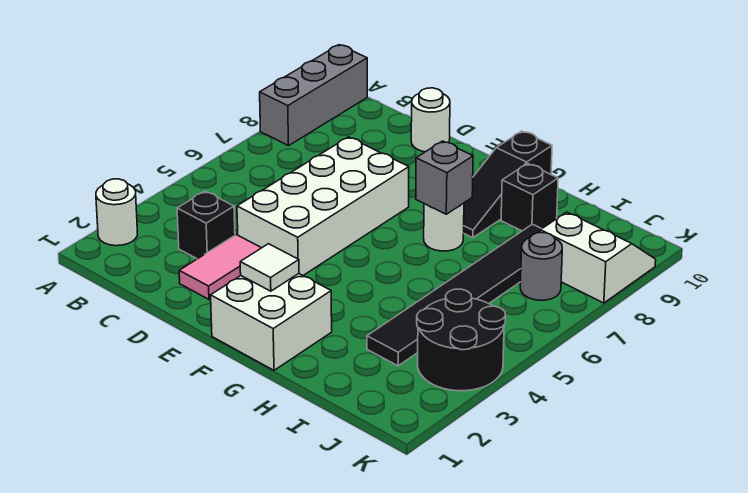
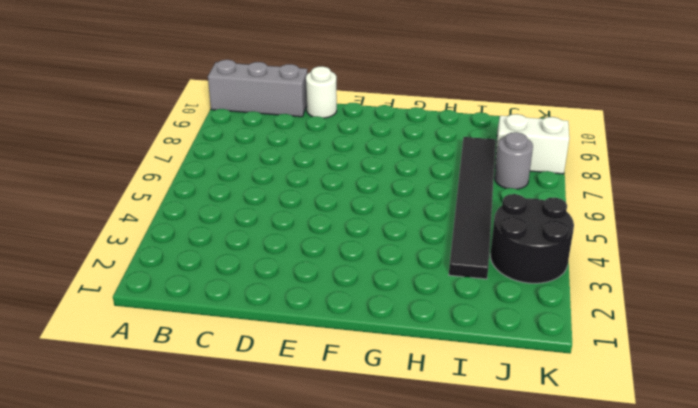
grey brick A10:C10 level 1 -> grey brick A8:A10 level 1
none -> white round brick A2 level 1
none -> black brick C3 level 1
none -> pink tile D2:D3 level 1

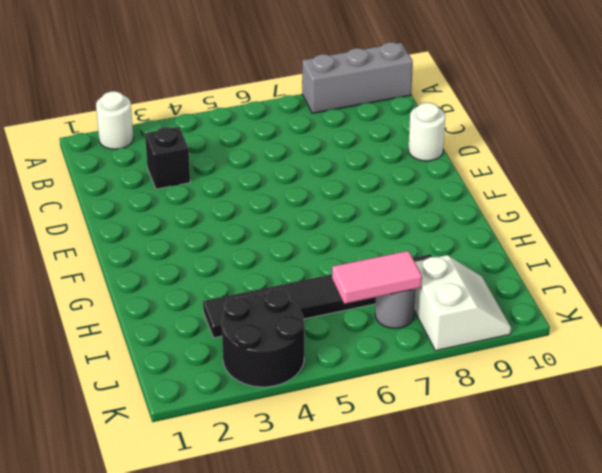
pink tile J6:J7 level 2 -> pink tile D2:D3 level 1
none -> white brick D4:E7 level 1
none -> white brick F1:G2 level 1
none -> white round brick G7 level 1

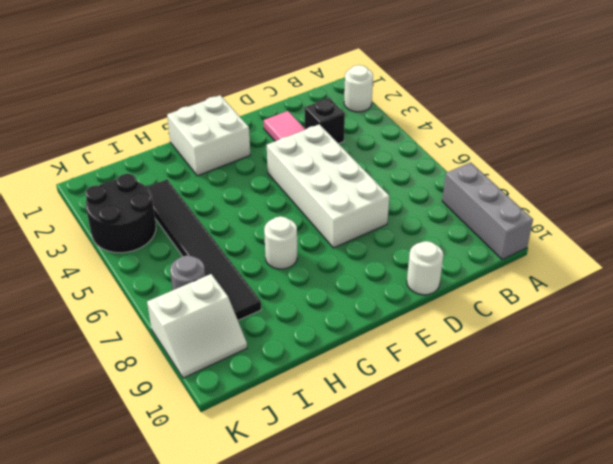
none -> black slope G8:G10 level 1 top 10
none -> black brick H9 level 1
none -> white tile F2 level 2

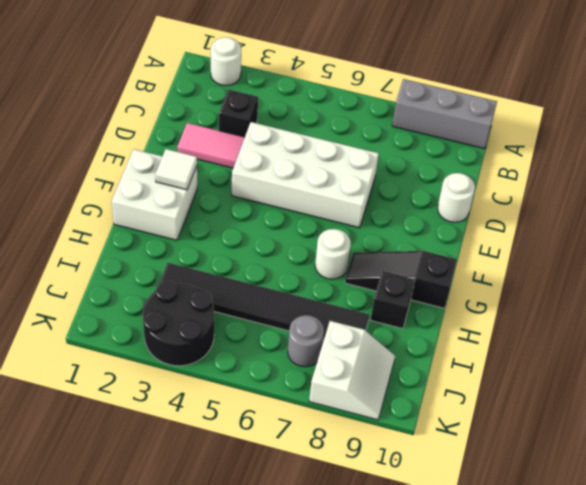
none -> grey brick G7 level 2

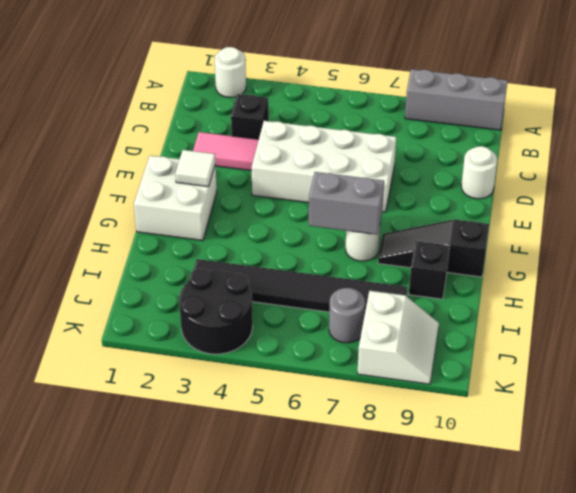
grey brick G6:G7 level 2 -> grey brick G7 level 2

